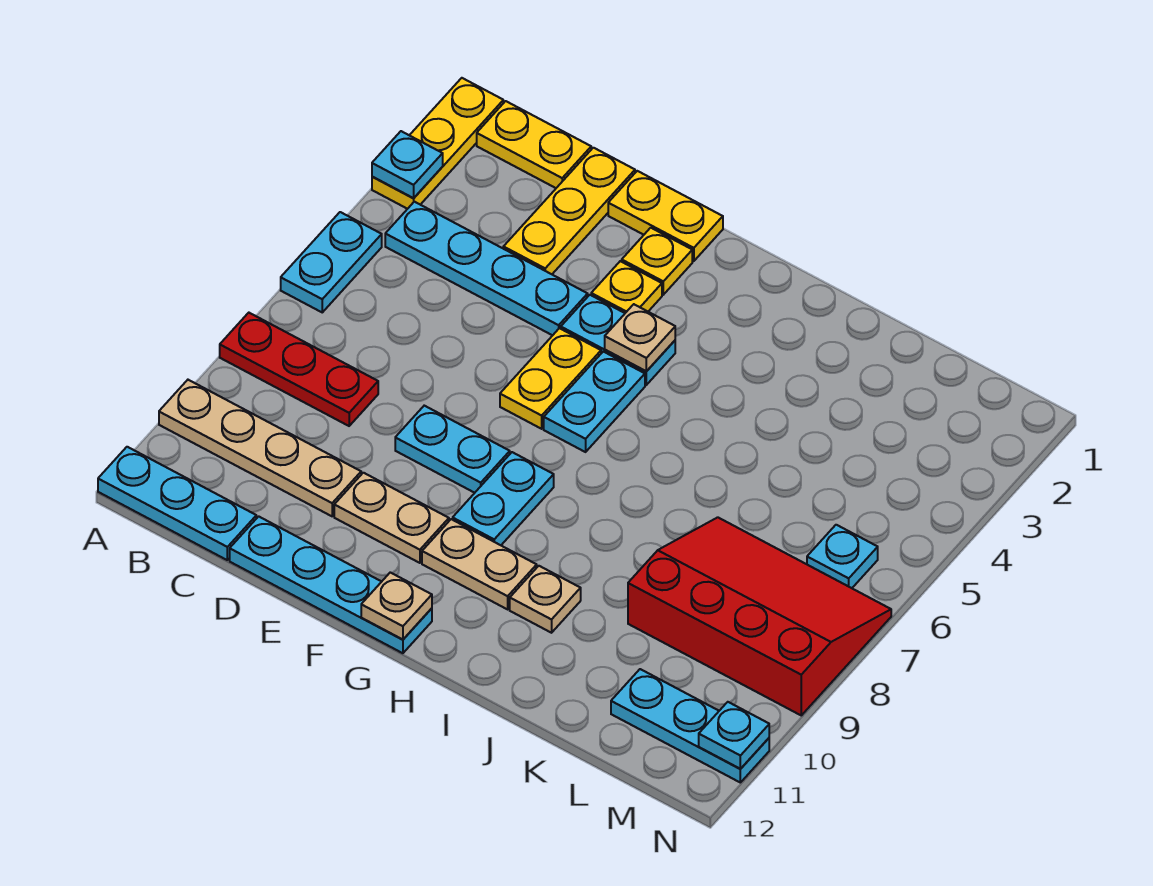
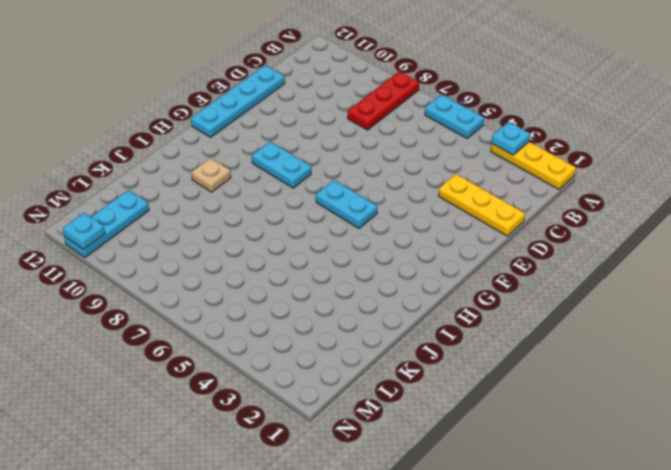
none -> tan plate A10:D10 level 1
none -> cyan plate A12:C12 level 1
none -> yellow plate B1:C1 level 1

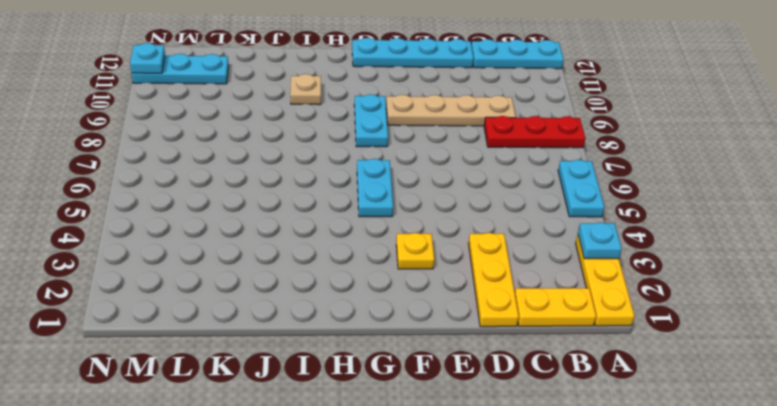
tan plate C9:F9 level 1 -> tan plate A10:D10 level 1
none -> cyan plate B4:E4 level 1
none -> yellow plate E1:F1 level 1
none -> cyan plate E8:F8 level 1

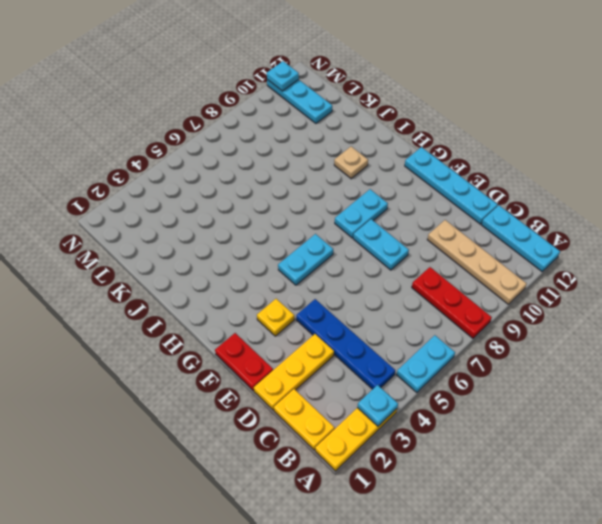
blue plate B4:E4 level 1 -> cyan plate B4:E4 level 1
red plate E1:F1 level 1 -> yellow plate E1:F1 level 1
none -> tan plate E10:F10 level 1
none -> yellow plate F2 level 1
none -> cyan plate F4:G4 level 1

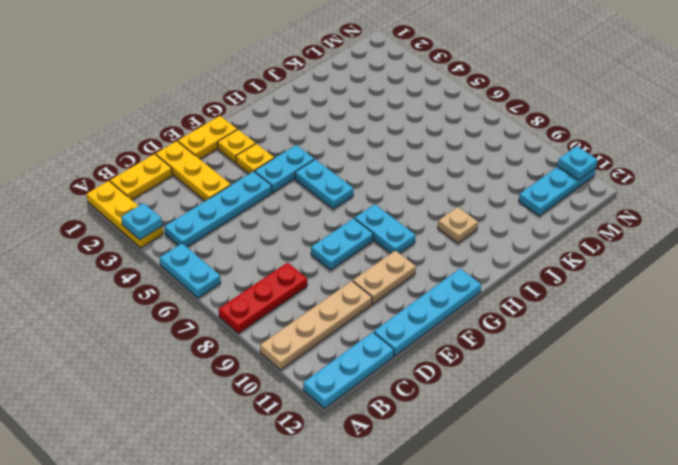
none -> yellow plate F5:F6 level 1
none -> tan plate G10:H10 level 1
none -> red slope K7:N9 level 1 top 9

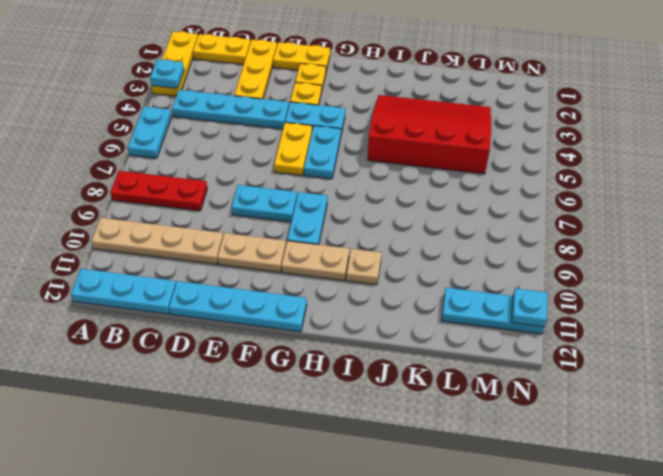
red slope I3:L5 level 1 top 5 -> red slope K7:N9 level 1 top 9
none -> cyan plate M6 level 1
none -> tan plate G4 level 2
none -> tan plate G12 level 2

